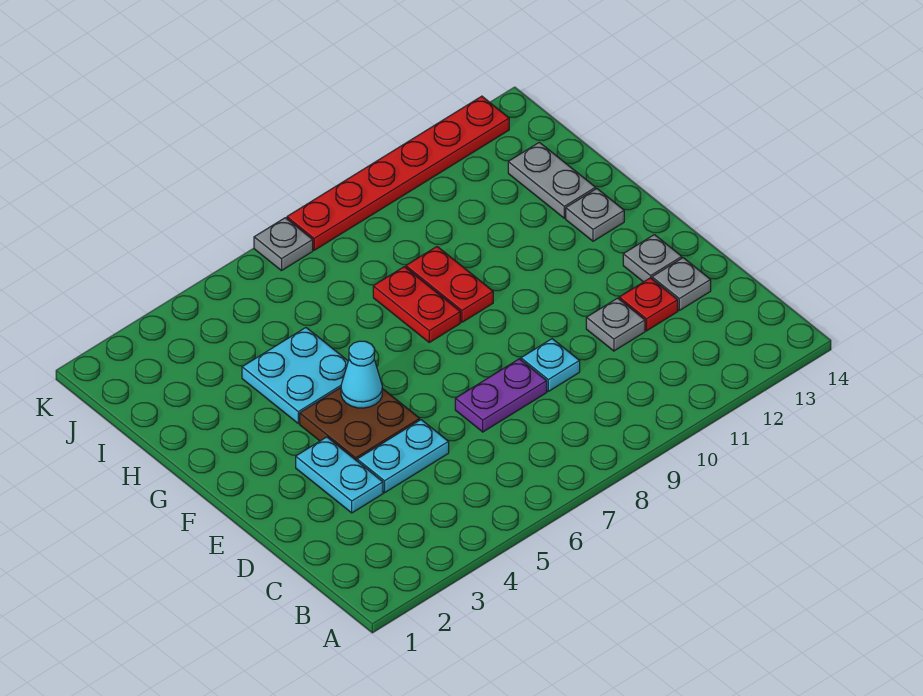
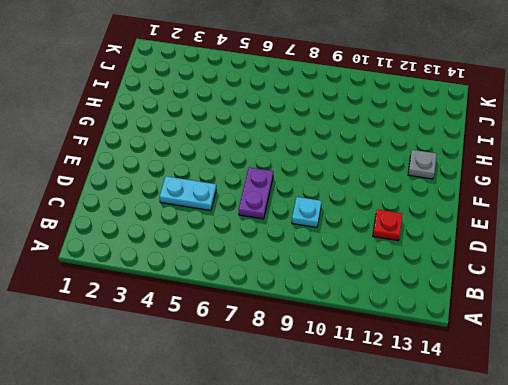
purple plate D7:E7 level 1 -> purple plate D7:D8 level 1
none -> cyan plate D3:E3 level 1
none -> grey plate D11 level 1
none -> grey plate D13 level 1

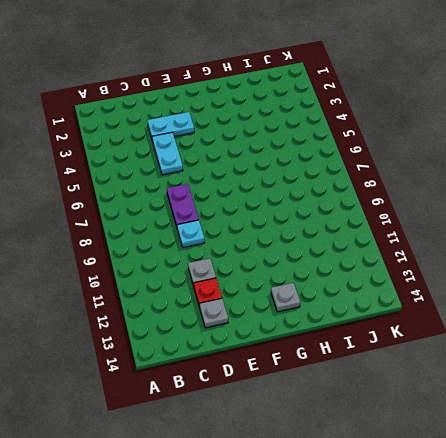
none -> brown plate E4:F5 level 1
none -> grey plate E13 level 1
none -> cyan plate G4:H5 level 1

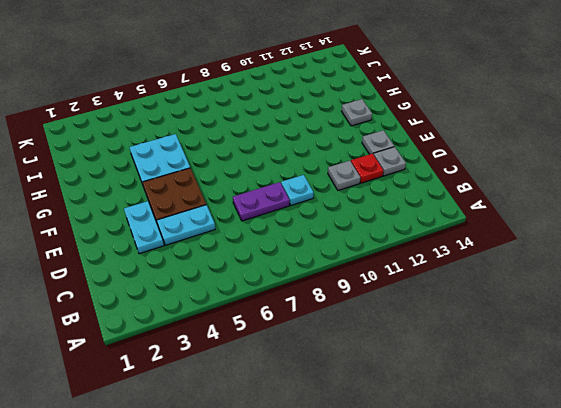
none -> red plate G8:H8 level 1
none -> red plate G9:H9 level 1
none -> grey plate H13:I13 level 1

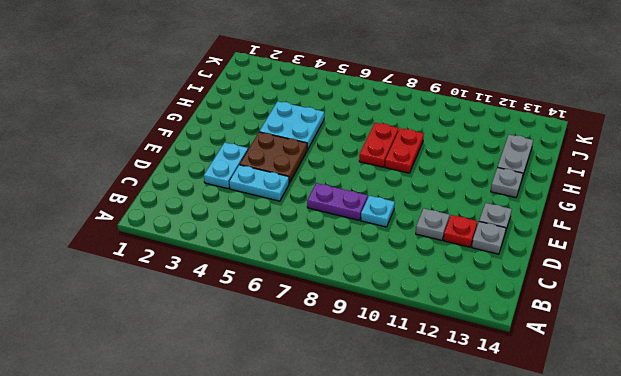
none -> grey plate K7 level 1
none -> red plate K8:K13 level 1
none -> cyan cone F5 level 2

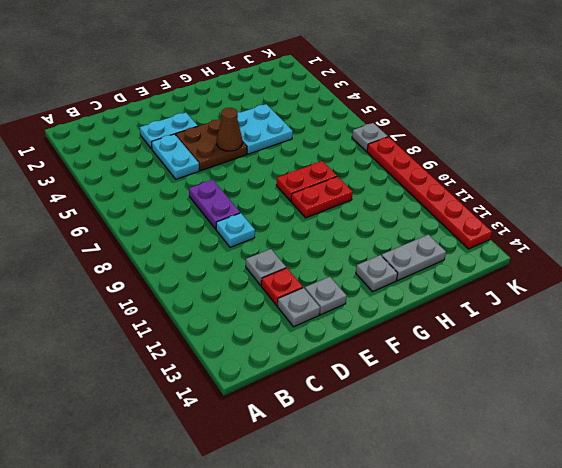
brown cone F5 level 2 -> cyan cone F5 level 2

